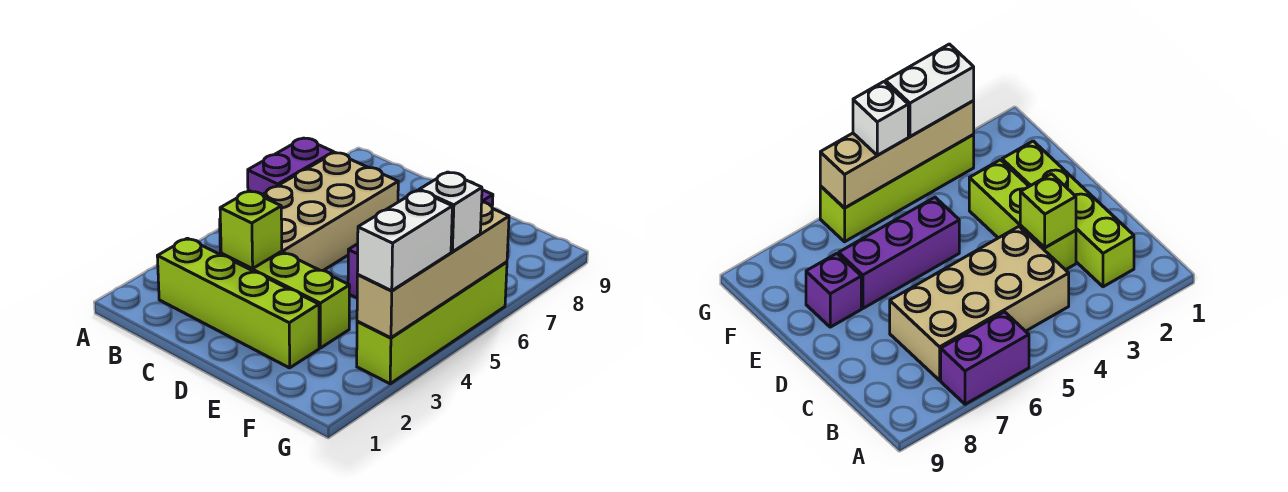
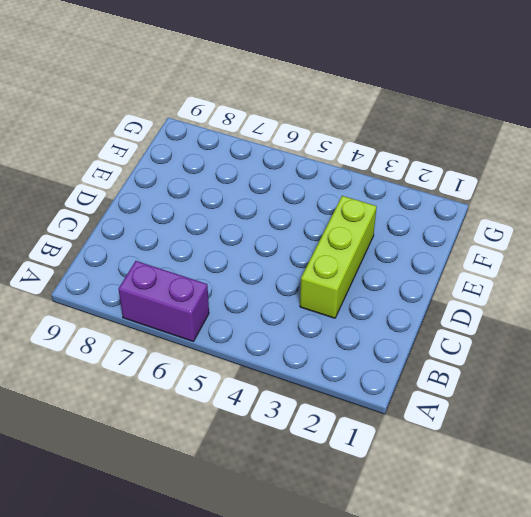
none -> lime brick B2:E2 level 1
none -> tan brick B4:C7 level 1

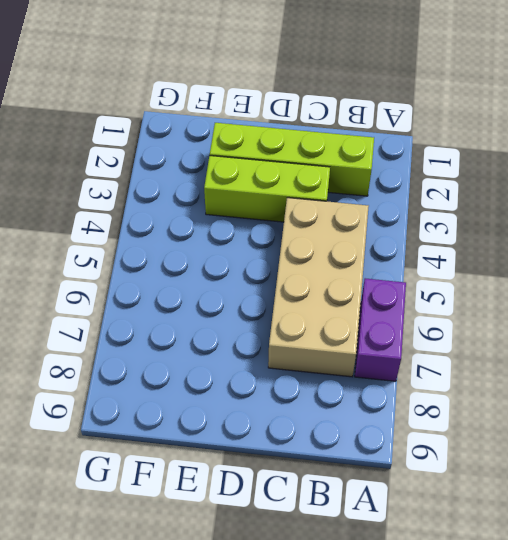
none -> purple brick E5:E7 level 1
none -> purple brick E8 level 1

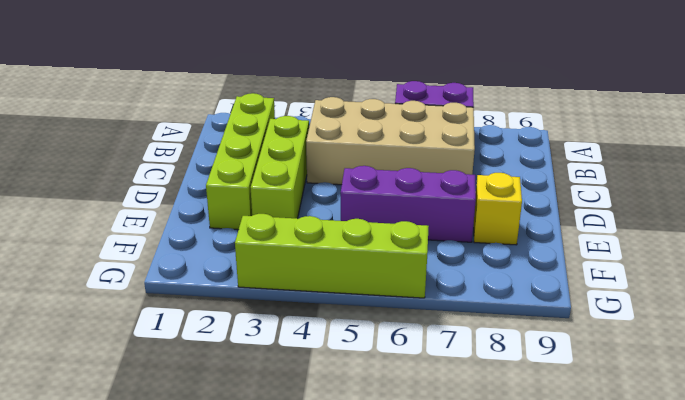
yellow brick E8 level 1 -> purple brick E8 level 1
none -> lime brick C3 level 2
none -> tan brick G3:G6 level 2

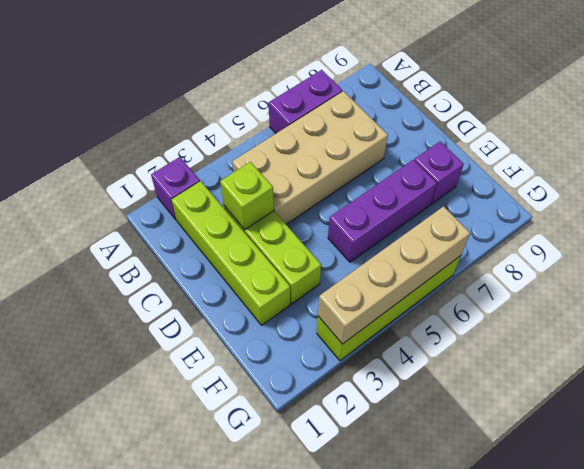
purple brick A2 level 1 -> none
none -> white brick G3:G4 level 3
none -> white brick G5 level 3

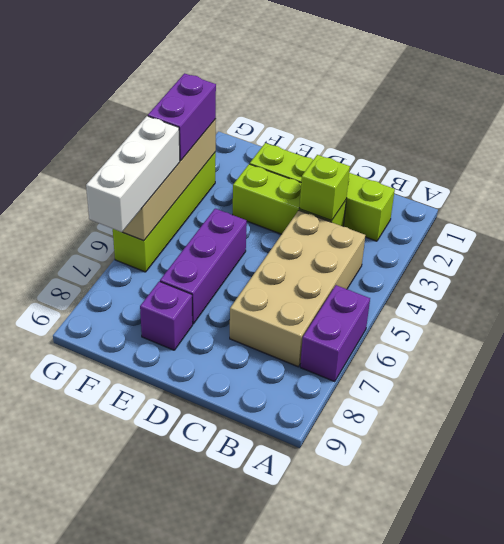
purple brick G3:G4 level 3 -> white brick G3:G4 level 3
white brick G5:G7 level 3 -> white brick G5 level 3

